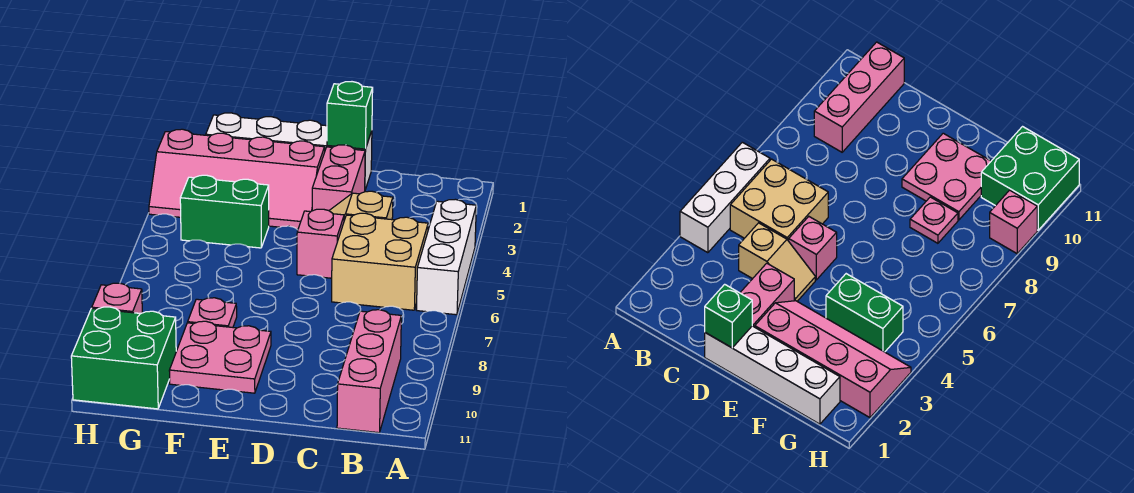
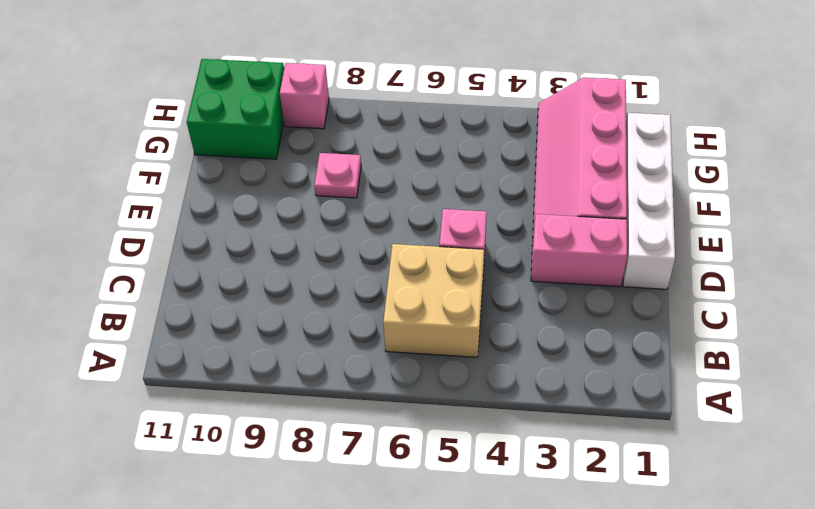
none -> white brick A4:A6 level 1
none -> pink brick B9:B11 level 1
none -> tan slope C4:D4 level 1 top C

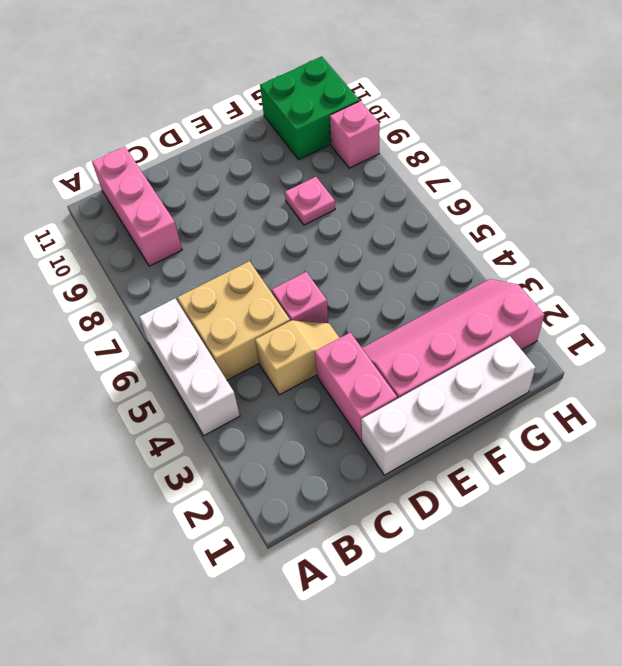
none -> pink plate E9:F10 level 1
none -> green brick F4:G4 level 1
none -> green brick D1 level 2

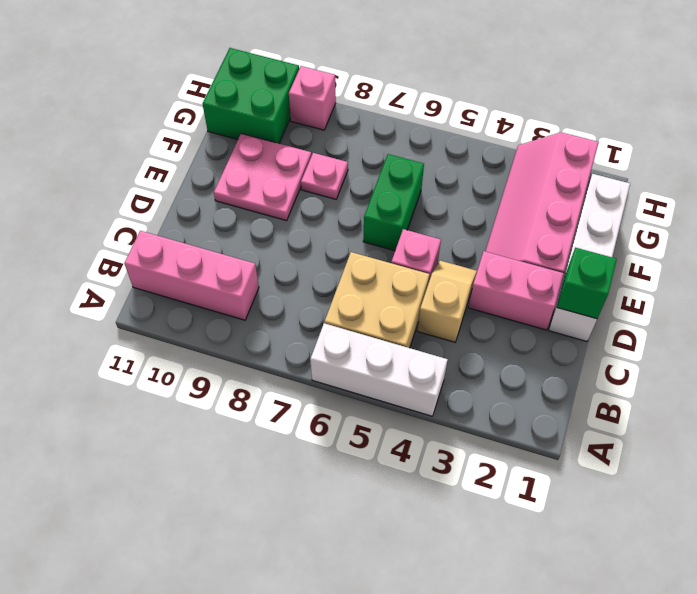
green brick E6:F6 level 1 -> green brick F4:G4 level 1

